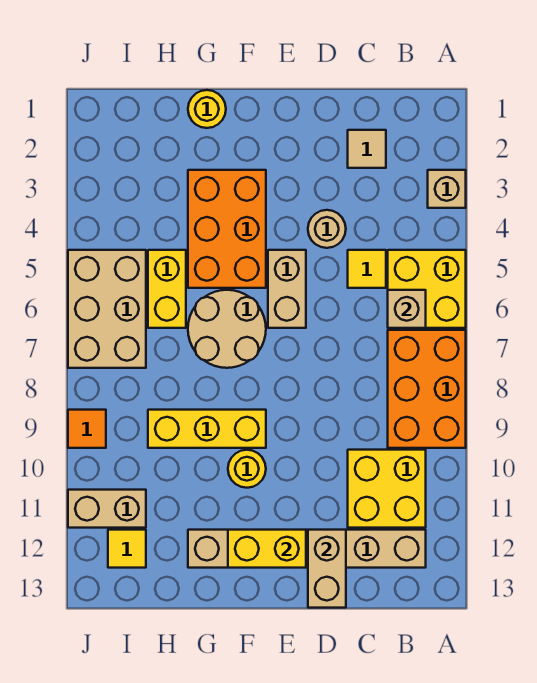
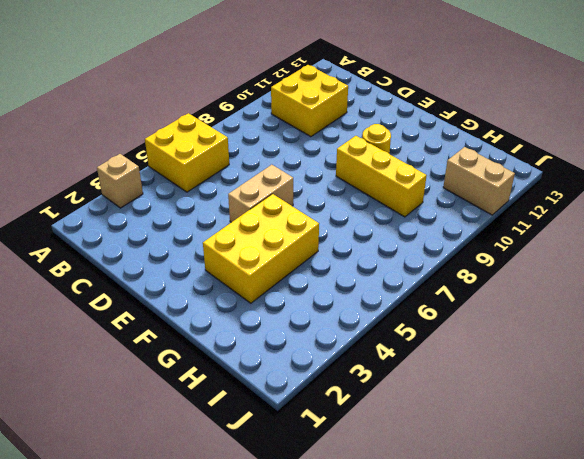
yellow brick F3:G5 level 1 -> orange brick F3:G5 level 1
none -> orange brick A7:B9 level 1
none -> tan brick B12:G12 level 1
none -> tan tile C2 level 1

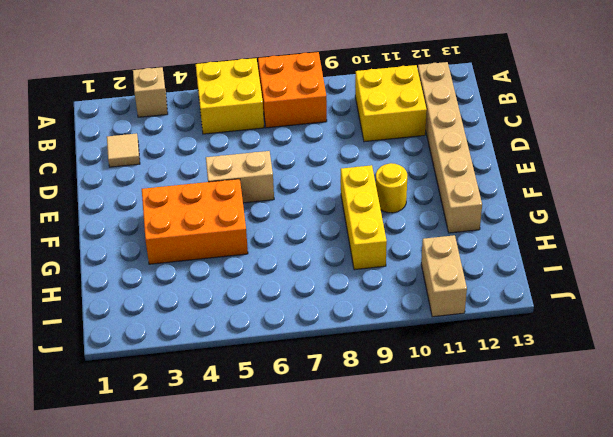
orange brick A7:B8 level 1 -> orange brick A7:B9 level 1
none -> yellow tile C5 level 1
none -> tan round brick D4 level 1
none -> tan round brick F6:G7 level 1

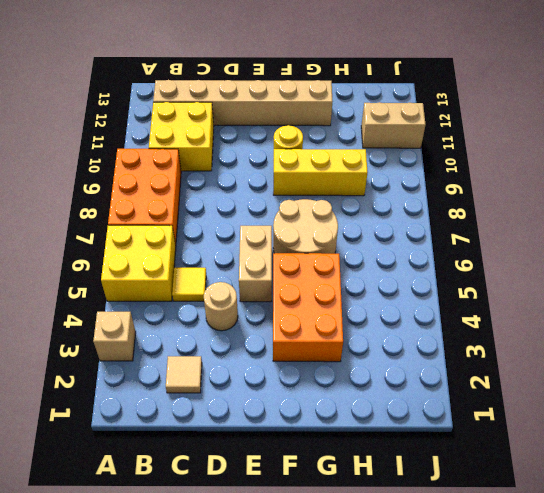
none -> yellow round brick G1 level 1
none -> yellow brick H5:H6 level 1
none -> tan brick I5:J7 level 1

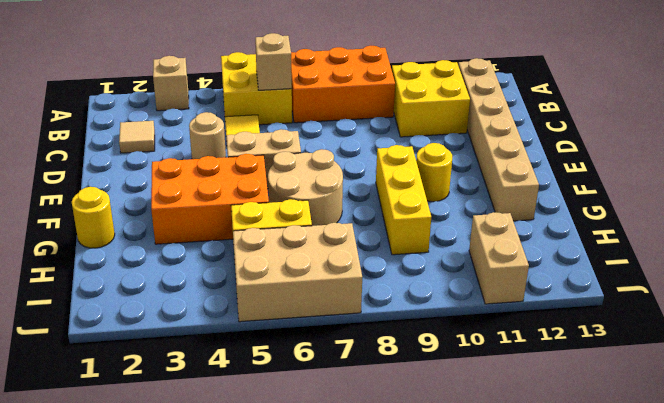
none -> yellow tile I12 level 1
none -> orange tile J9 level 1
none -> tan brick D12:D13 level 2

